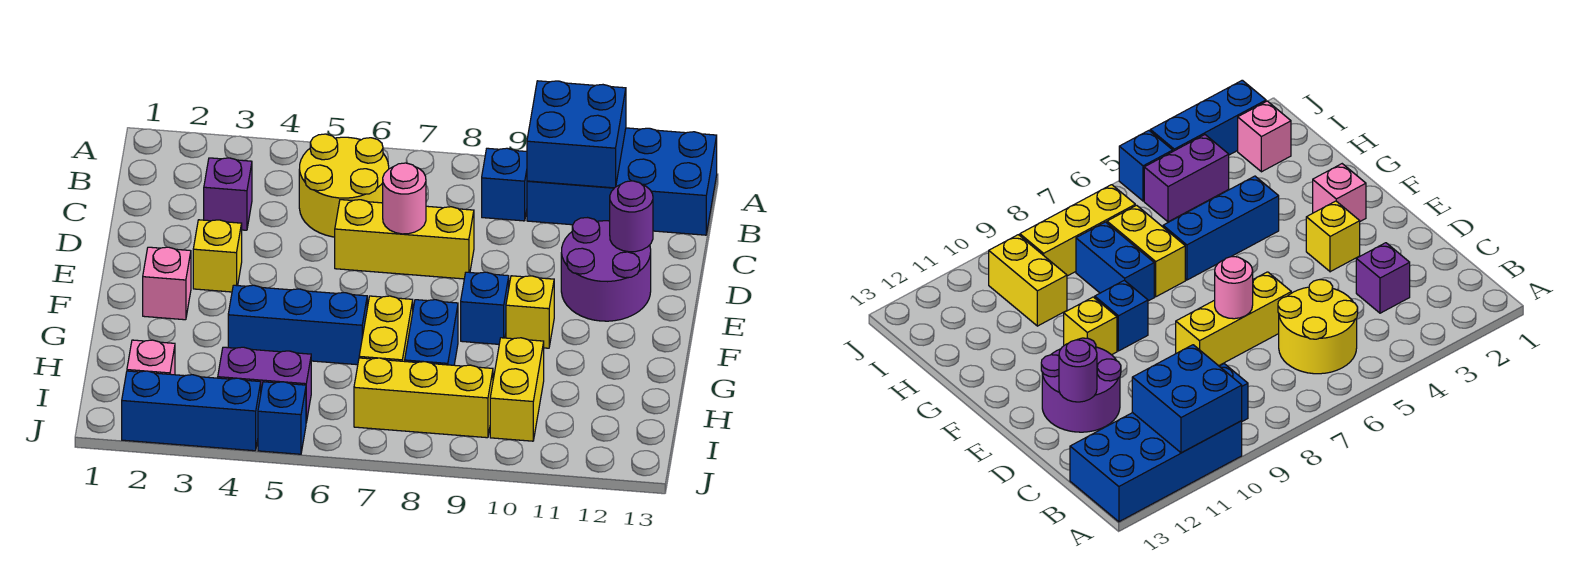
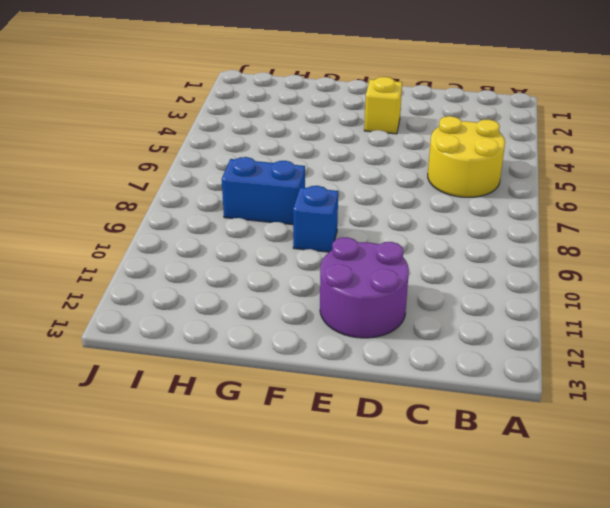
none -> blue brick A10:B13 level 1
none -> blue brick B9 level 1
none -> purple brick C3 level 1

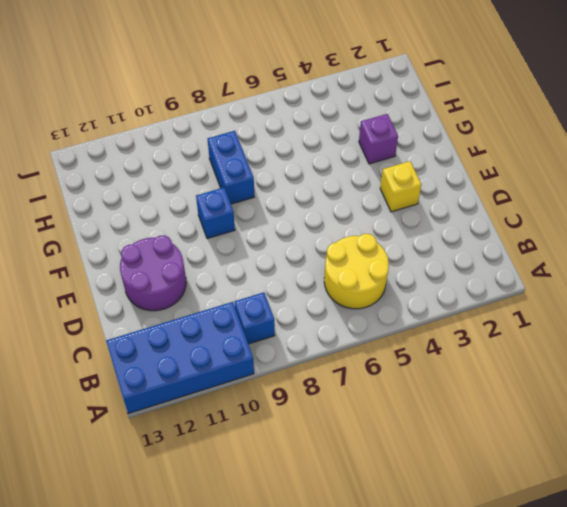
purple brick G3 level 1 -> purple brick C3 level 1
none -> yellow brick D6:D8 level 1
none -> pink brick F2 level 1
none -> yellow brick F10 level 1

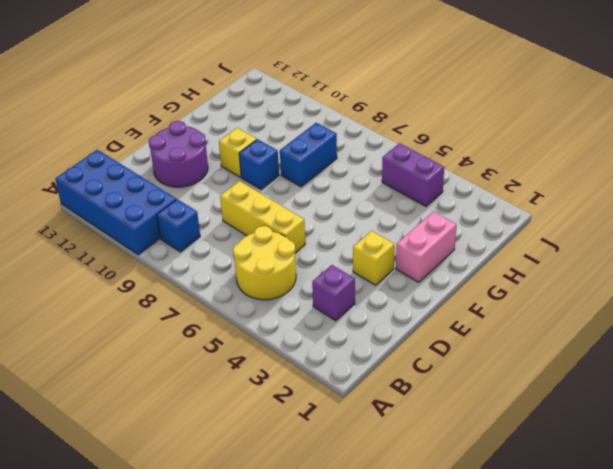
pink brick F2:G2 level 1 -> pink brick F2 level 1
none -> blue brick G4:G6 level 1
none -> yellow brick G7:H7 level 1
none -> yellow brick H10:I10 level 1

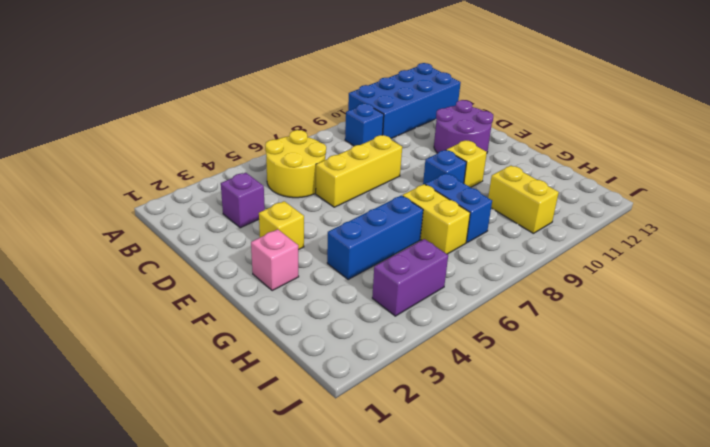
none -> pink brick I2 level 1
none -> yellow brick I7:I9 level 1
none -> blue brick J2:J4 level 1

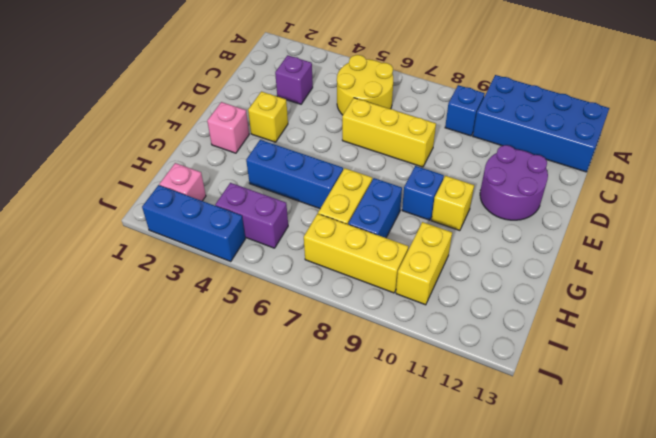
none -> blue brick J5 level 1
none -> blue brick A10:B11 level 2
none -> pink round brick D7 level 2

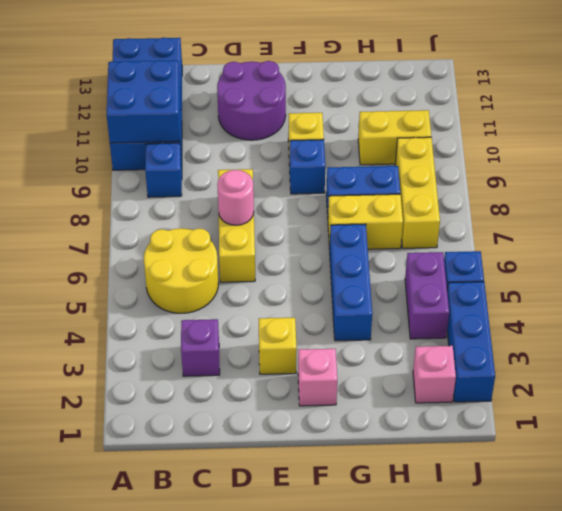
none -> purple round brick D12 level 2

